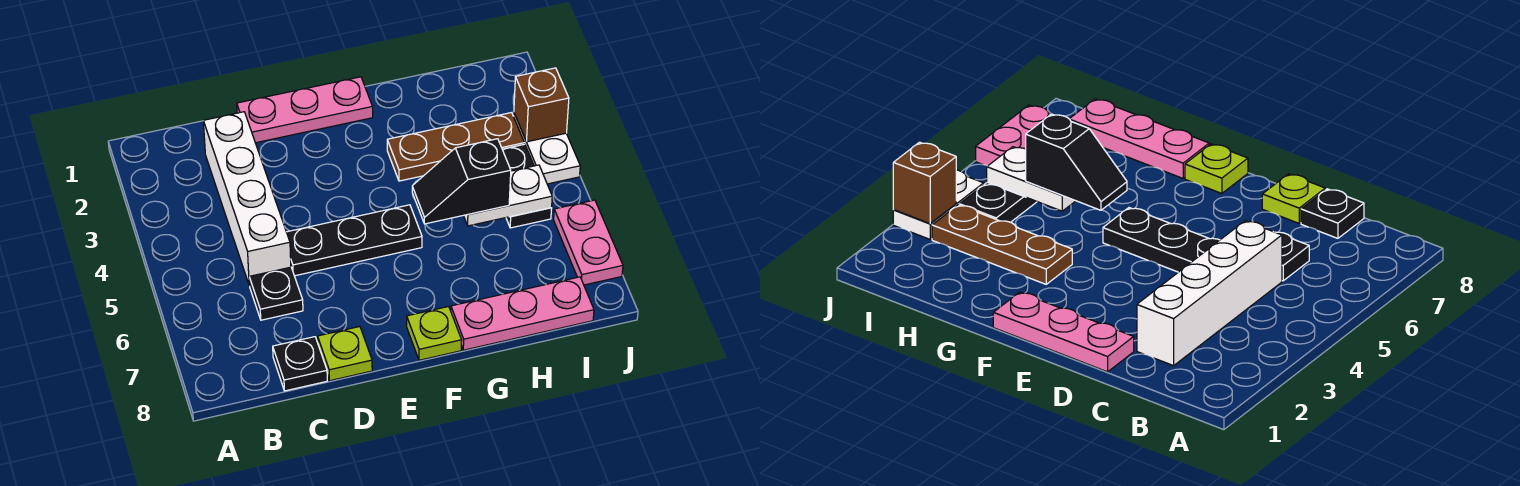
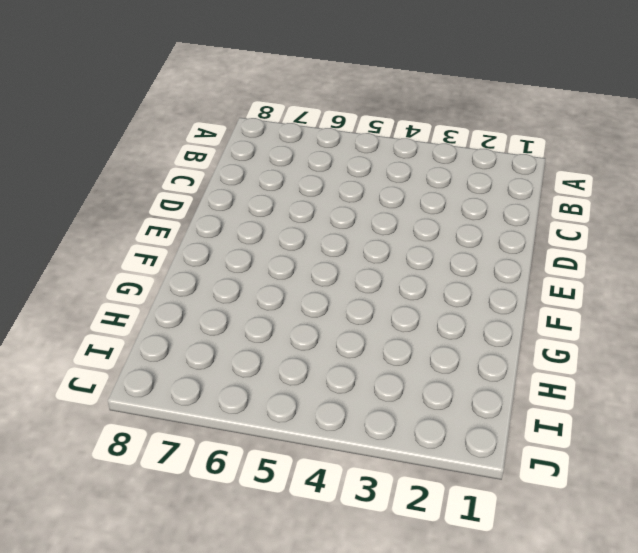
none -> white brick C2:C5 level 1
none -> black plate C6 level 1
none -> black plate C8 level 1

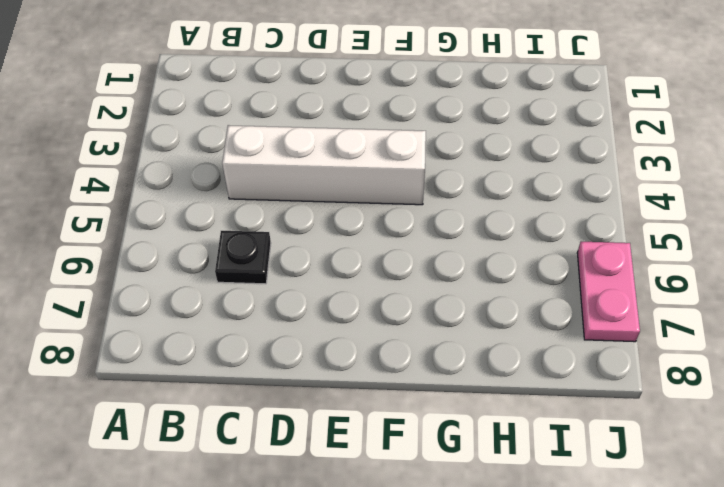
white brick C4:F4 level 1 -> white brick C2:C5 level 1
none -> black plate C8 level 1
none -> pink plate D1:F1 level 1
none -> black plate D5:F5 level 1

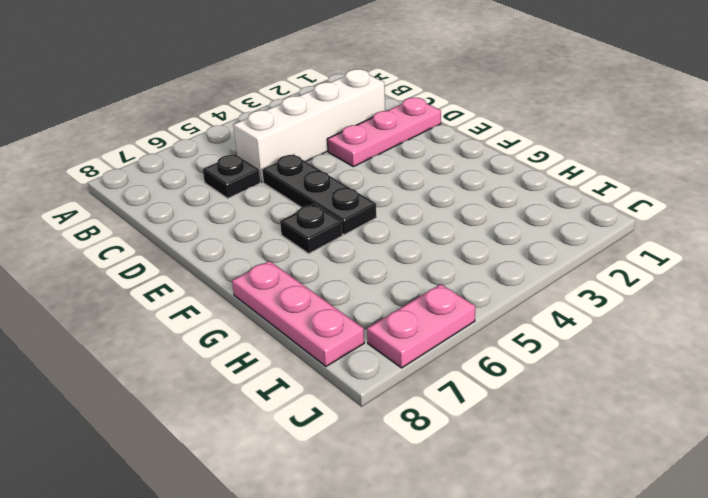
pink plate D1:D3 level 1 -> pink plate D1:F1 level 1
black plate F6 level 1 -> black plate C8 level 1
none -> lime plate D8 level 1
none -> lime plate F8 level 1
none -> brown plate G3:I3 level 1

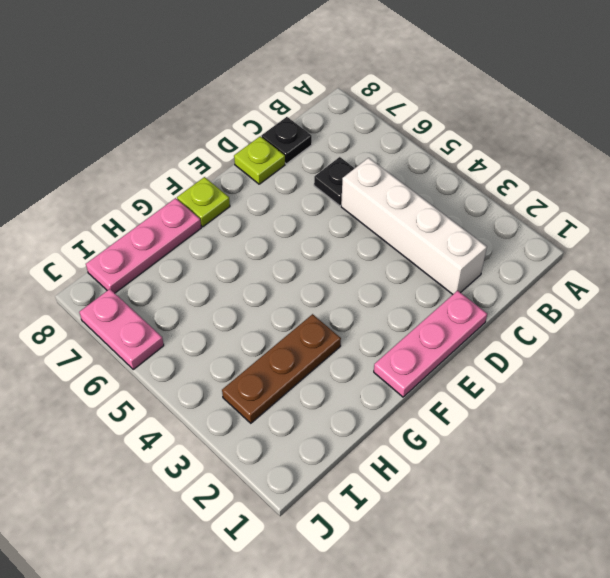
none -> black plate D5:F5 level 1
none -> black plate I4:I5 level 1
none -> white plate J3:J4 level 1

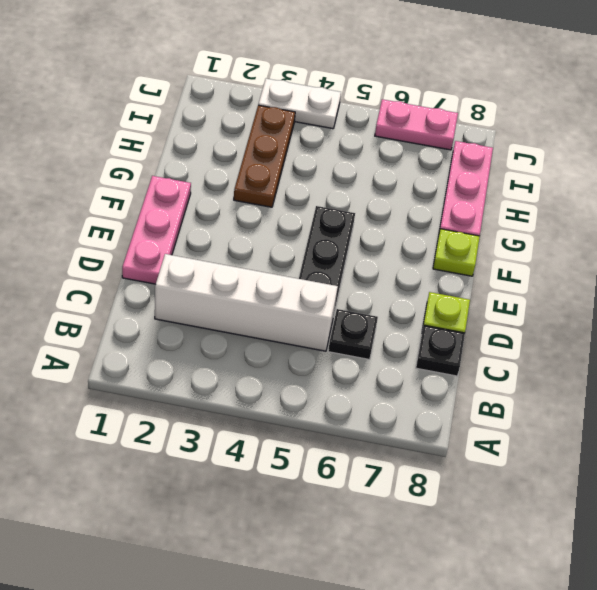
none -> black plate I4:I5 level 1
none -> white plate H5:I5 level 2
none -> brown brick J3 level 2

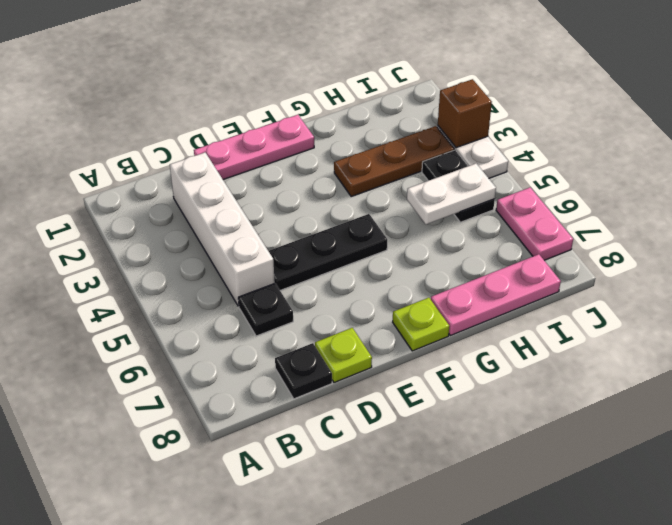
none -> black slope G5:H5 level 3 top H

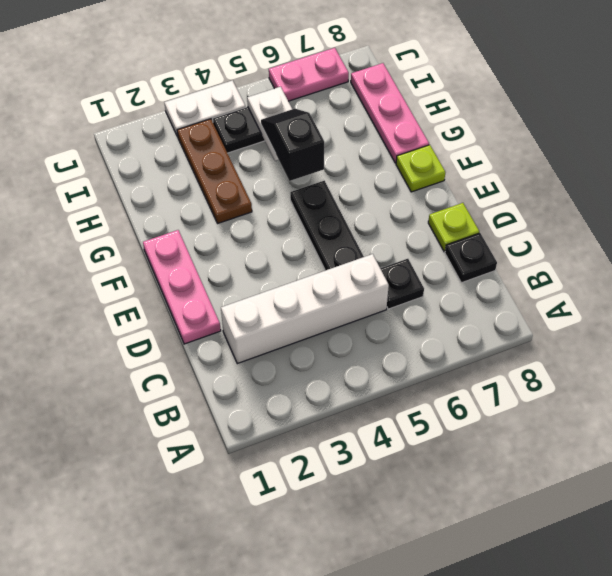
black slope G5:H5 level 3 top G -> black slope G5:H5 level 3 top H
none -> brown brick J3 level 2

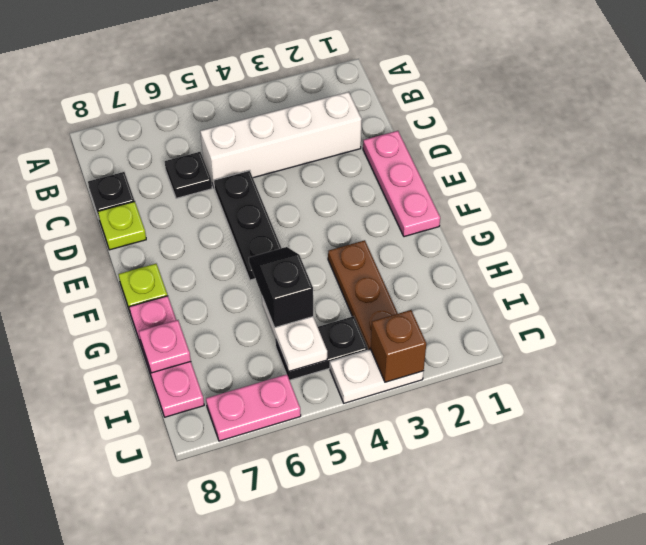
pink plate H8 level 2 -> none

